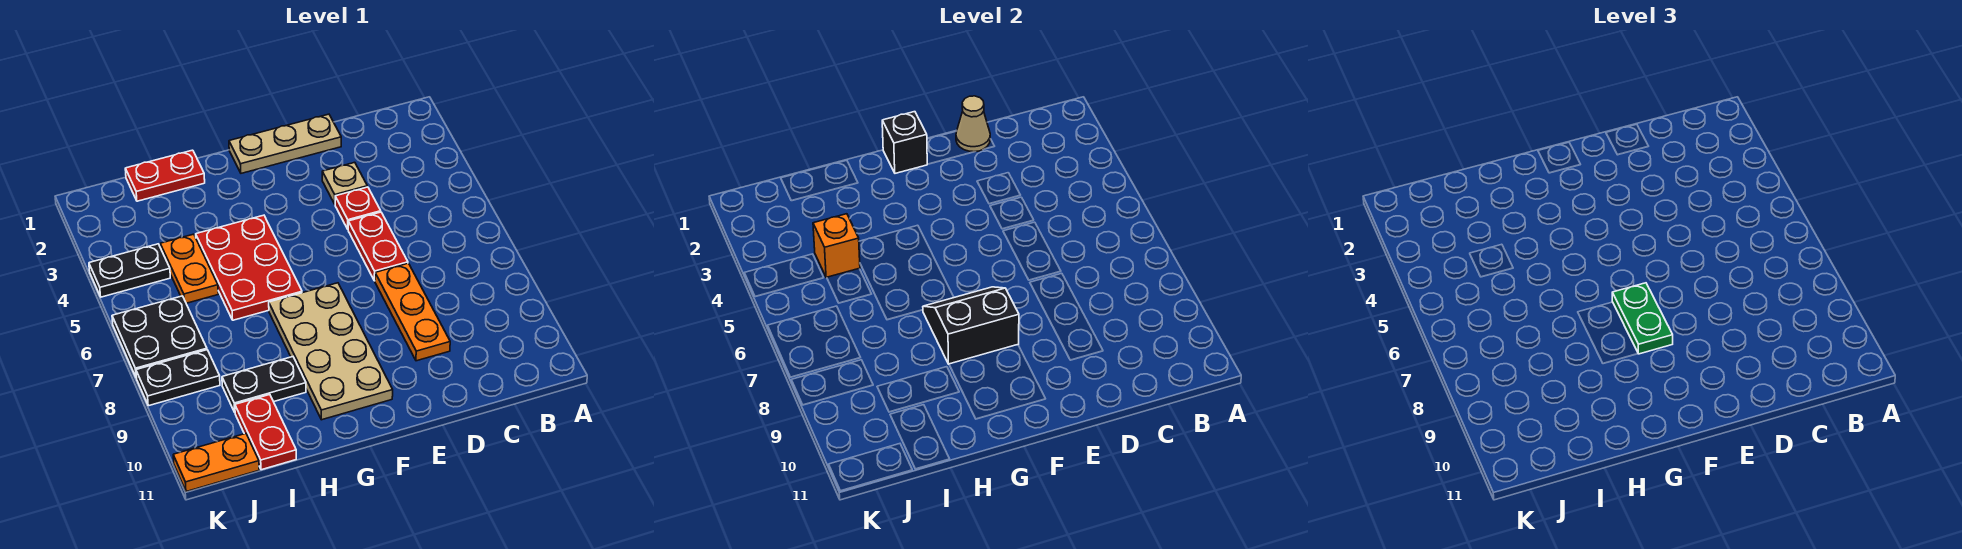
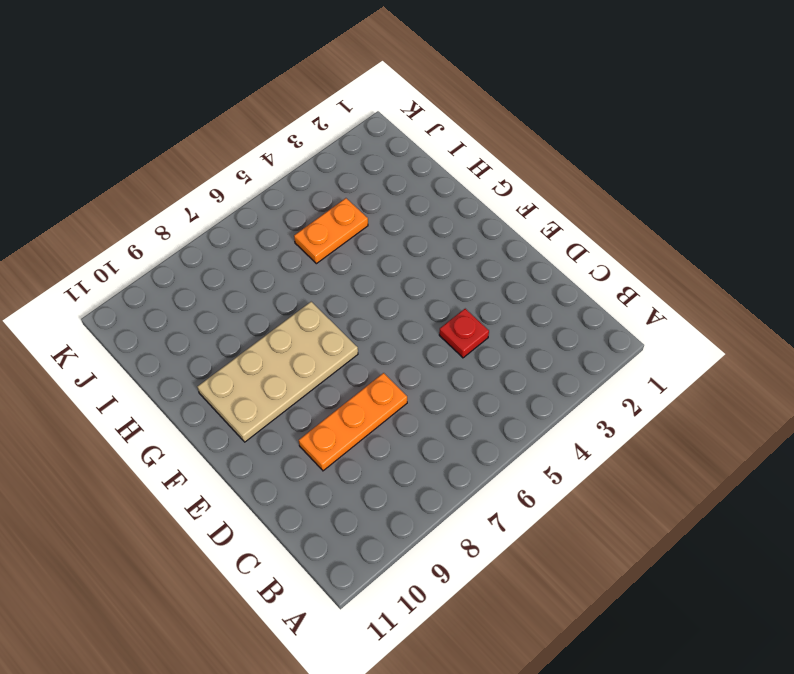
none -> tan plate D1:F1 level 1
none -> tan plate D3 level 1
none -> red plate D5:D6 level 1

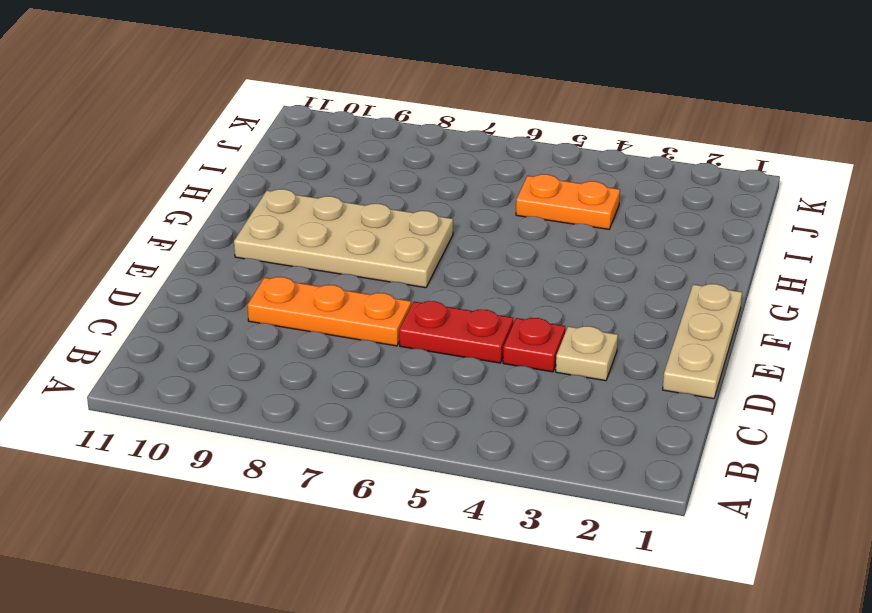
none -> red plate G4:H6 level 1
none -> red plate H1:I1 level 1
none -> black plate H9:I9 level 1

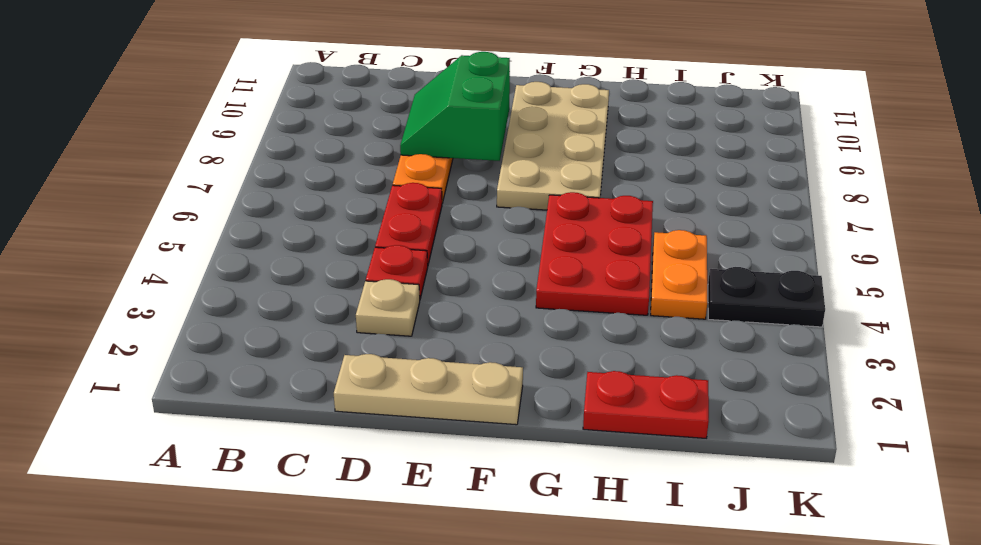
green slope D8:E9 level 2 top E -> none
none -> black plate H9:I9 level 1
none -> red plate I10:I11 level 1
none -> black plate J6:K7 level 1

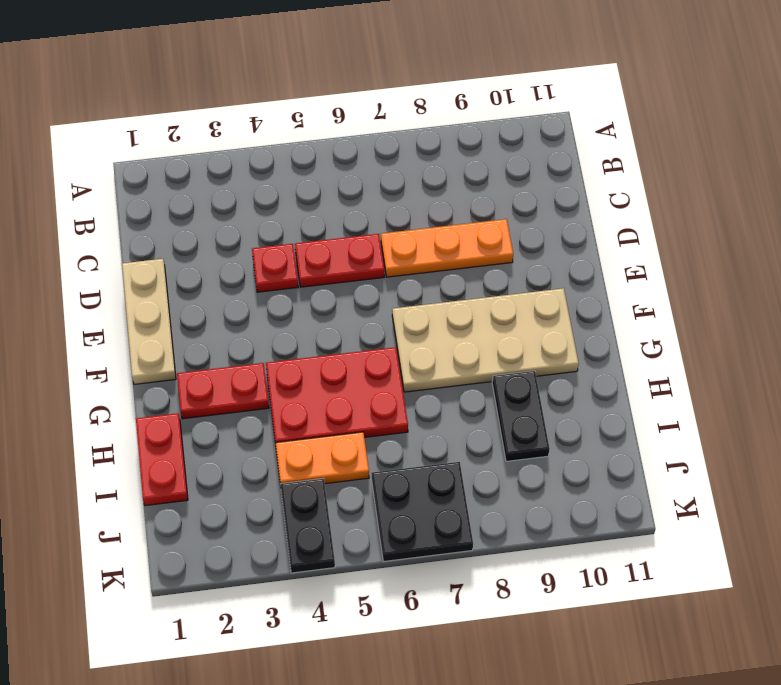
red plate G2:G3 level 1 -> red plate I10:I11 level 1
none -> tan plate D3 level 1
none -> black plate J8:K8 level 1
none -> orange plate J11:K11 level 1

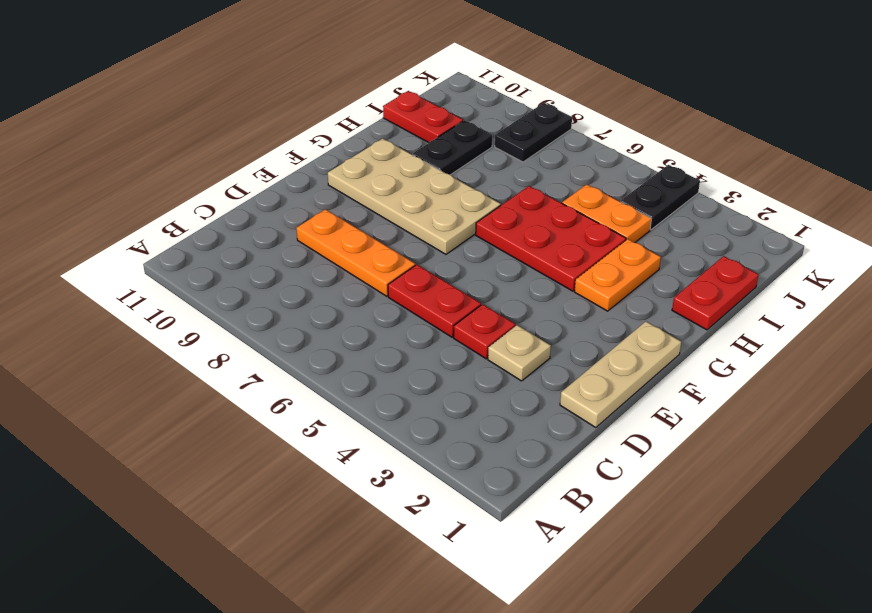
orange plate G3:H3 level 1 -> orange plate J11:K11 level 1
none -> black plate J6:K7 level 1
none -> tan cone D1 level 2
none -> black brick F1 level 2

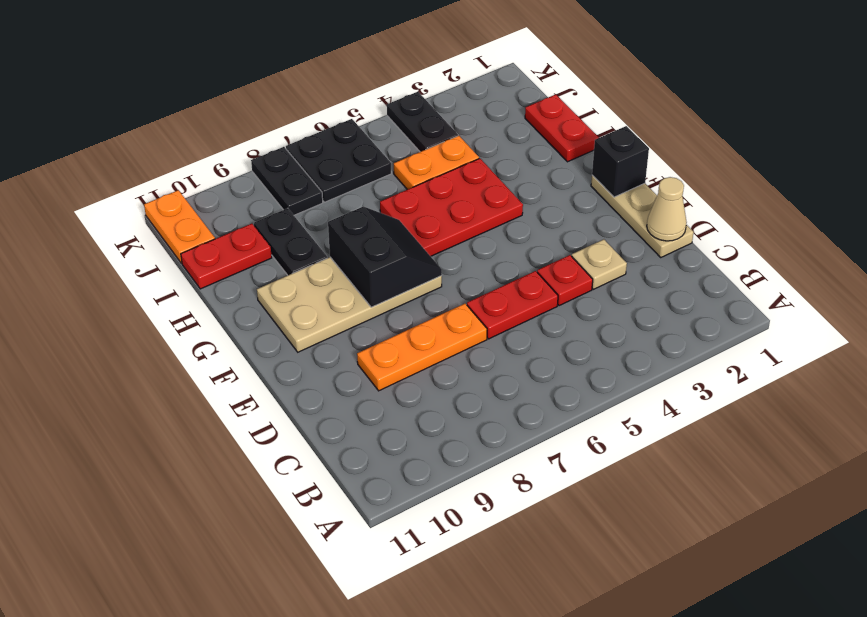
none -> orange brick I4 level 2
none -> green plate F7:F8 level 3

